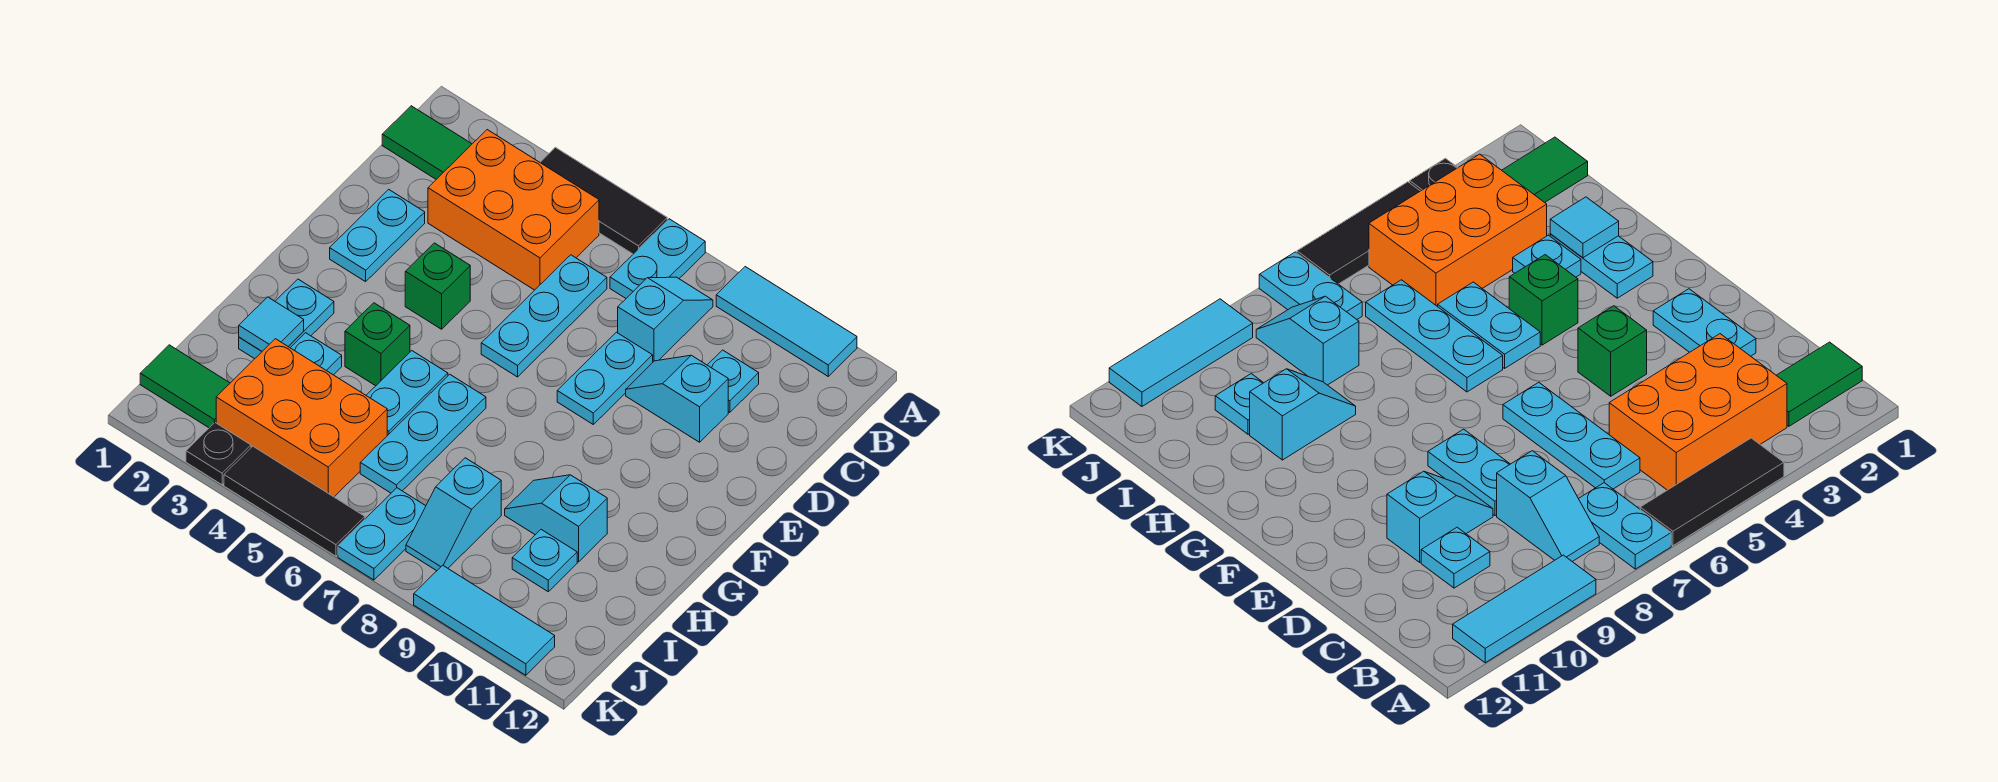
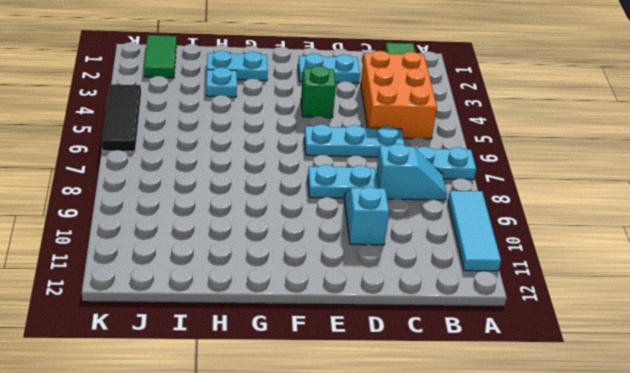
none -> black tile A4:A6 level 1
none -> cyan plate C10 level 1
none -> green brick G4 level 1

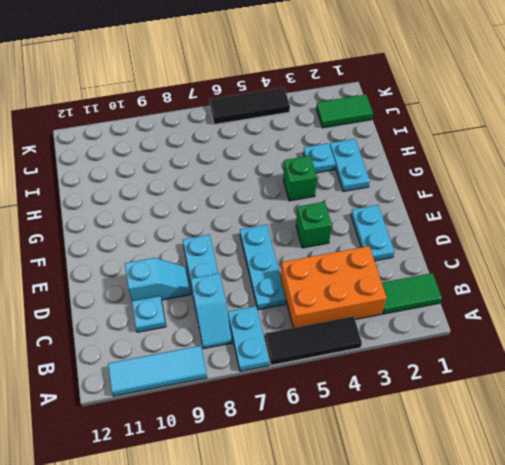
none -> cyan plate G5:H5 level 1
none -> cyan plate G6:I6 level 1
none -> cyan slope H9:H10 level 1 top 10

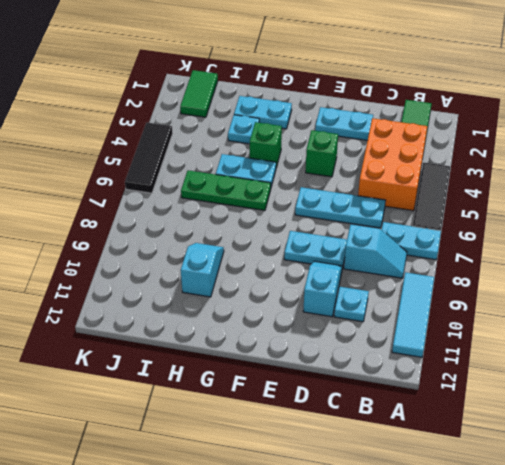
green plate G6:I6 level 1 -> cyan plate G6:I6 level 1
none -> orange brick I3:J5 level 1
none -> cyan slope I8:J8 level 1 top I
none -> cyan plate I10 level 1

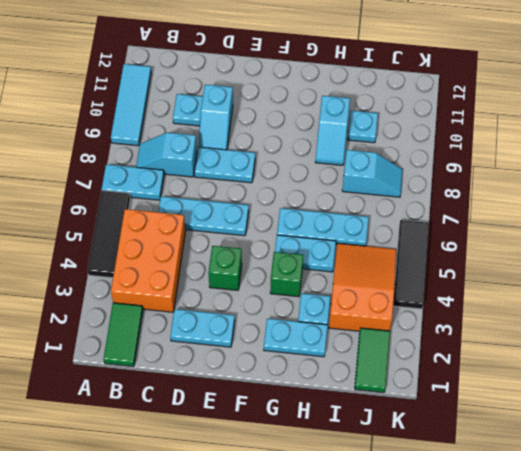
orange slope I3:J5 level 1 top 3 -> orange brick I3:J5 level 1
none -> cyan plate J7:K7 level 1
none -> black plate K3 level 1
none -> cyan tile K9:K11 level 1

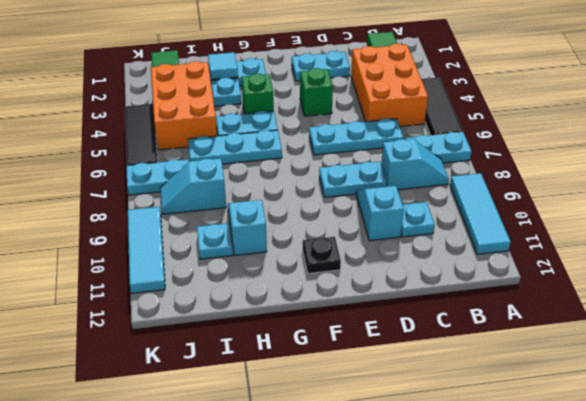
black plate F11 level 1 -> black plate K3 level 1

